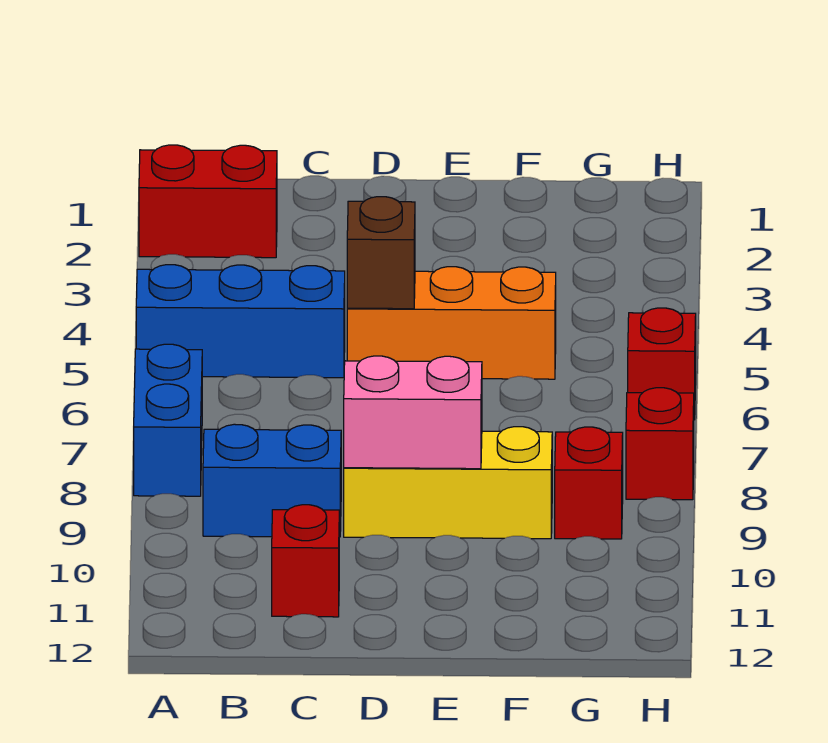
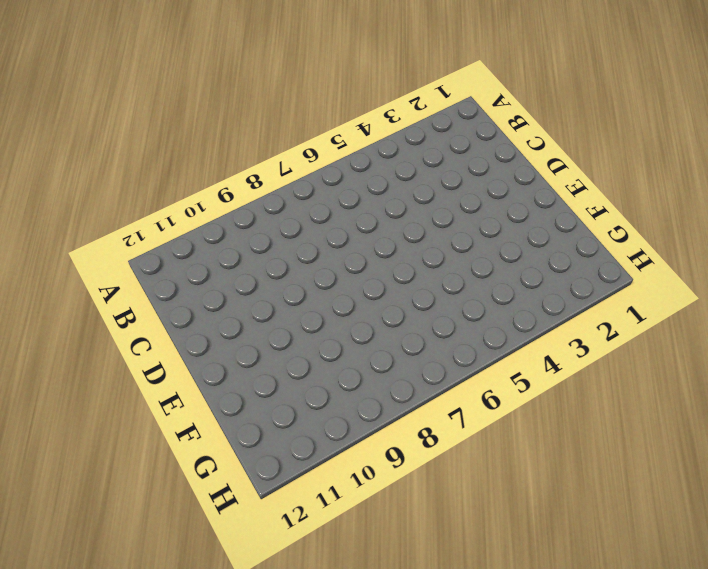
none -> red brick A2:B2 level 1
none -> blue brick A5:C5 level 1
none -> blue brick A7:A8 level 1

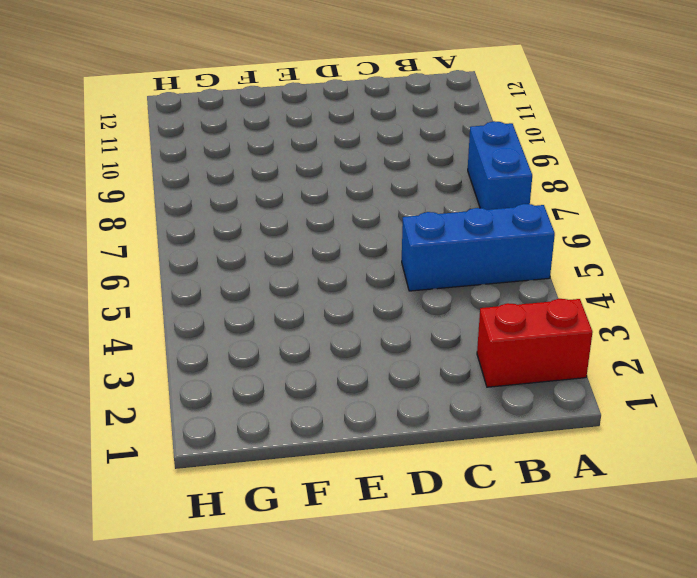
none -> blue brick B9:C9 level 1
none -> red brick C11 level 1
none -> orange brick D5:F5 level 1

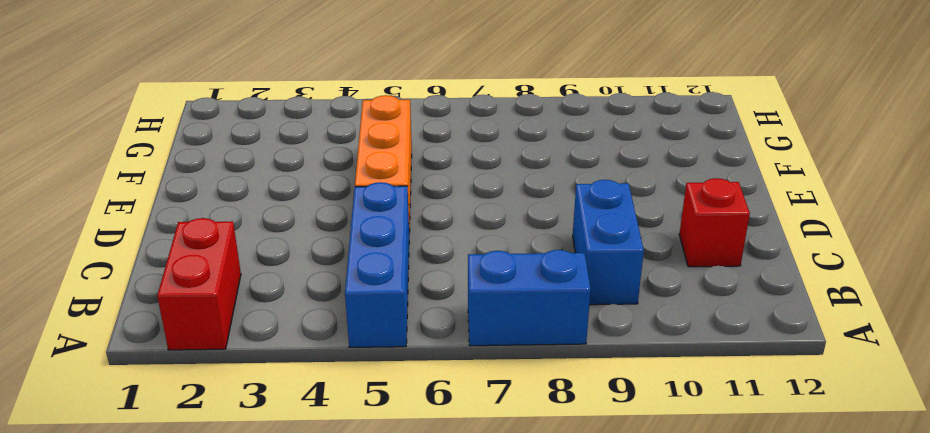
none -> yellow brick D9:F9 level 1
none -> red brick G9 level 1
none -> red brick H6 level 1

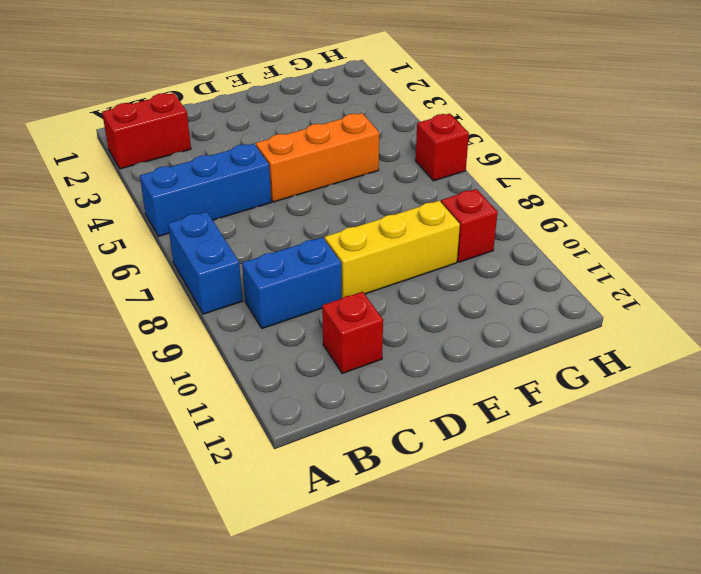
none -> red brick H8 level 1
none -> brown brick D5 level 2
none -> pink brick D9:E9 level 2

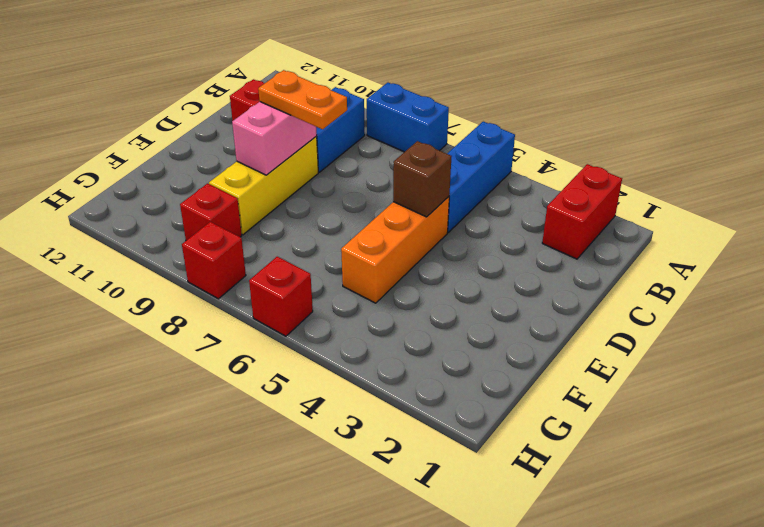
orange plate D8:D9 level 3 -> none

